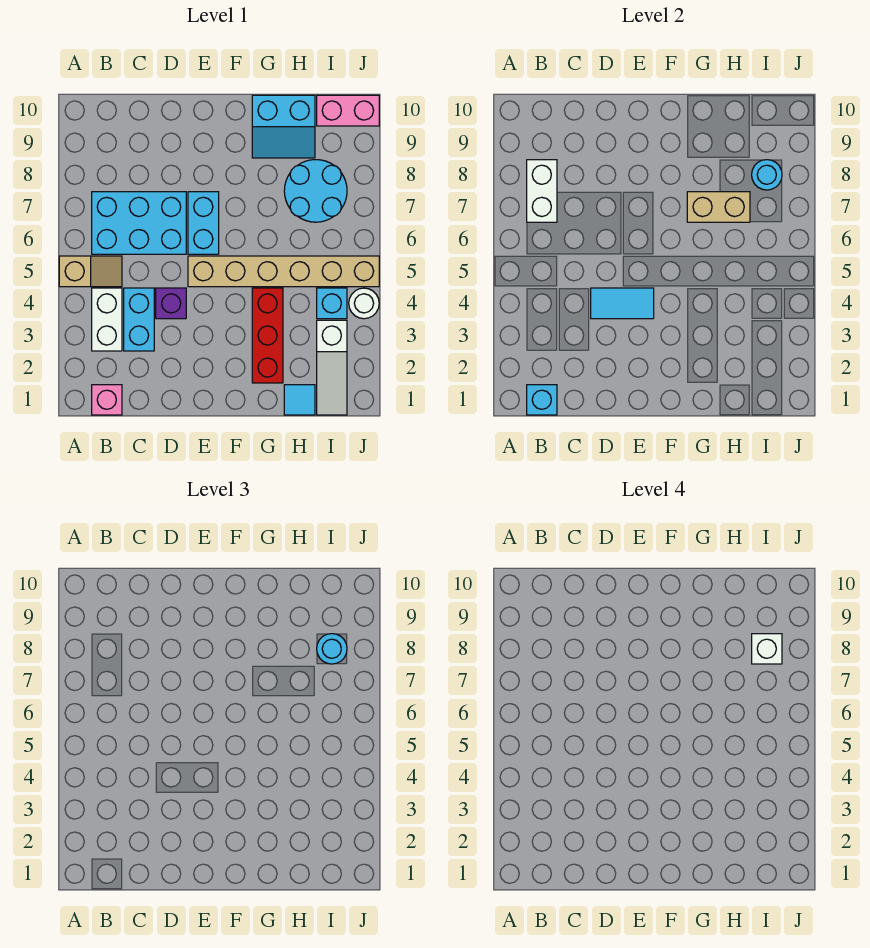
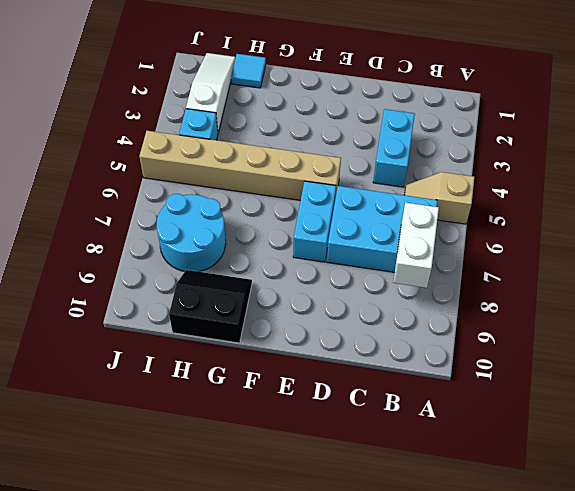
black slope G9:H10 level 1 top 10 -> cyan slope G9:H10 level 1 top 10
none -> pink brick B1 level 1
none -> white brick B3:B4 level 1
none -> purple brick D4 level 1

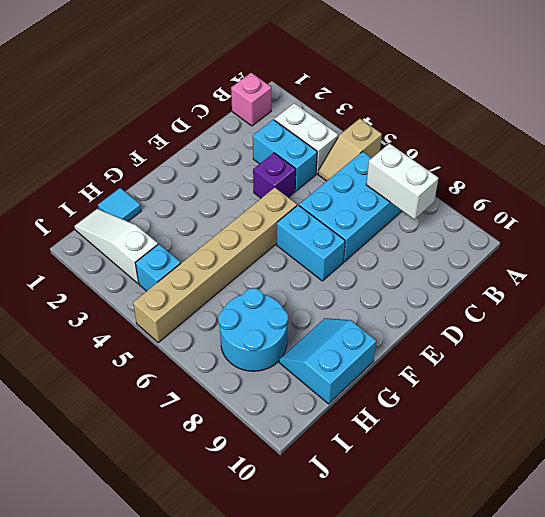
none -> red brick G2:G4 level 1
none -> pink brick I10:J10 level 1
none -> white round brick J4 level 1

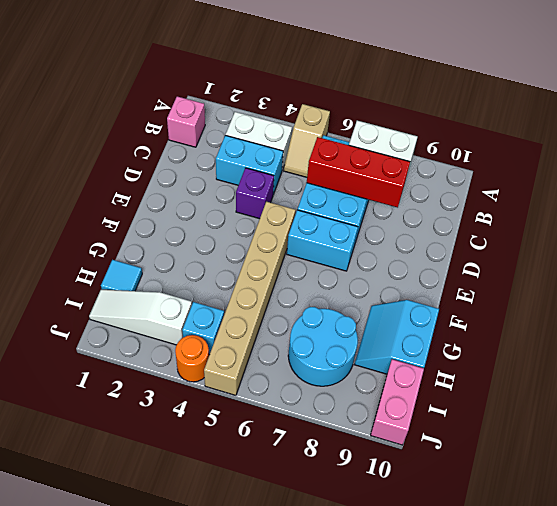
red brick C6:C8 level 2 -> red brick G2:G4 level 1
orange round brick J4 level 1 -> white round brick J4 level 1
none -> cyan brick B1 level 2
none -> cyan tile D4:E4 level 2
none -> tan brick G7:H7 level 2

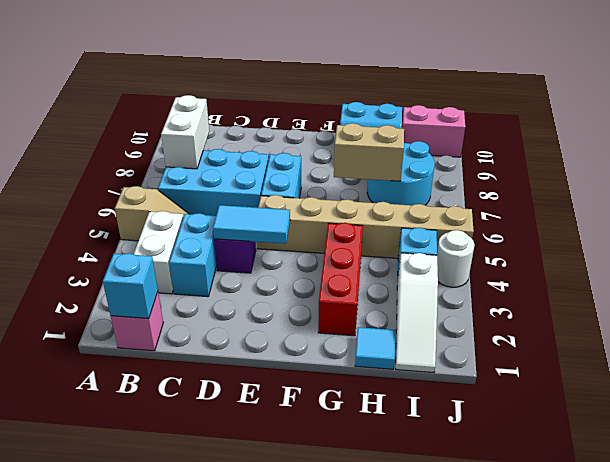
none -> cyan round brick I8 level 2
none -> cyan round brick I8 level 3
none -> white brick I8 level 4

